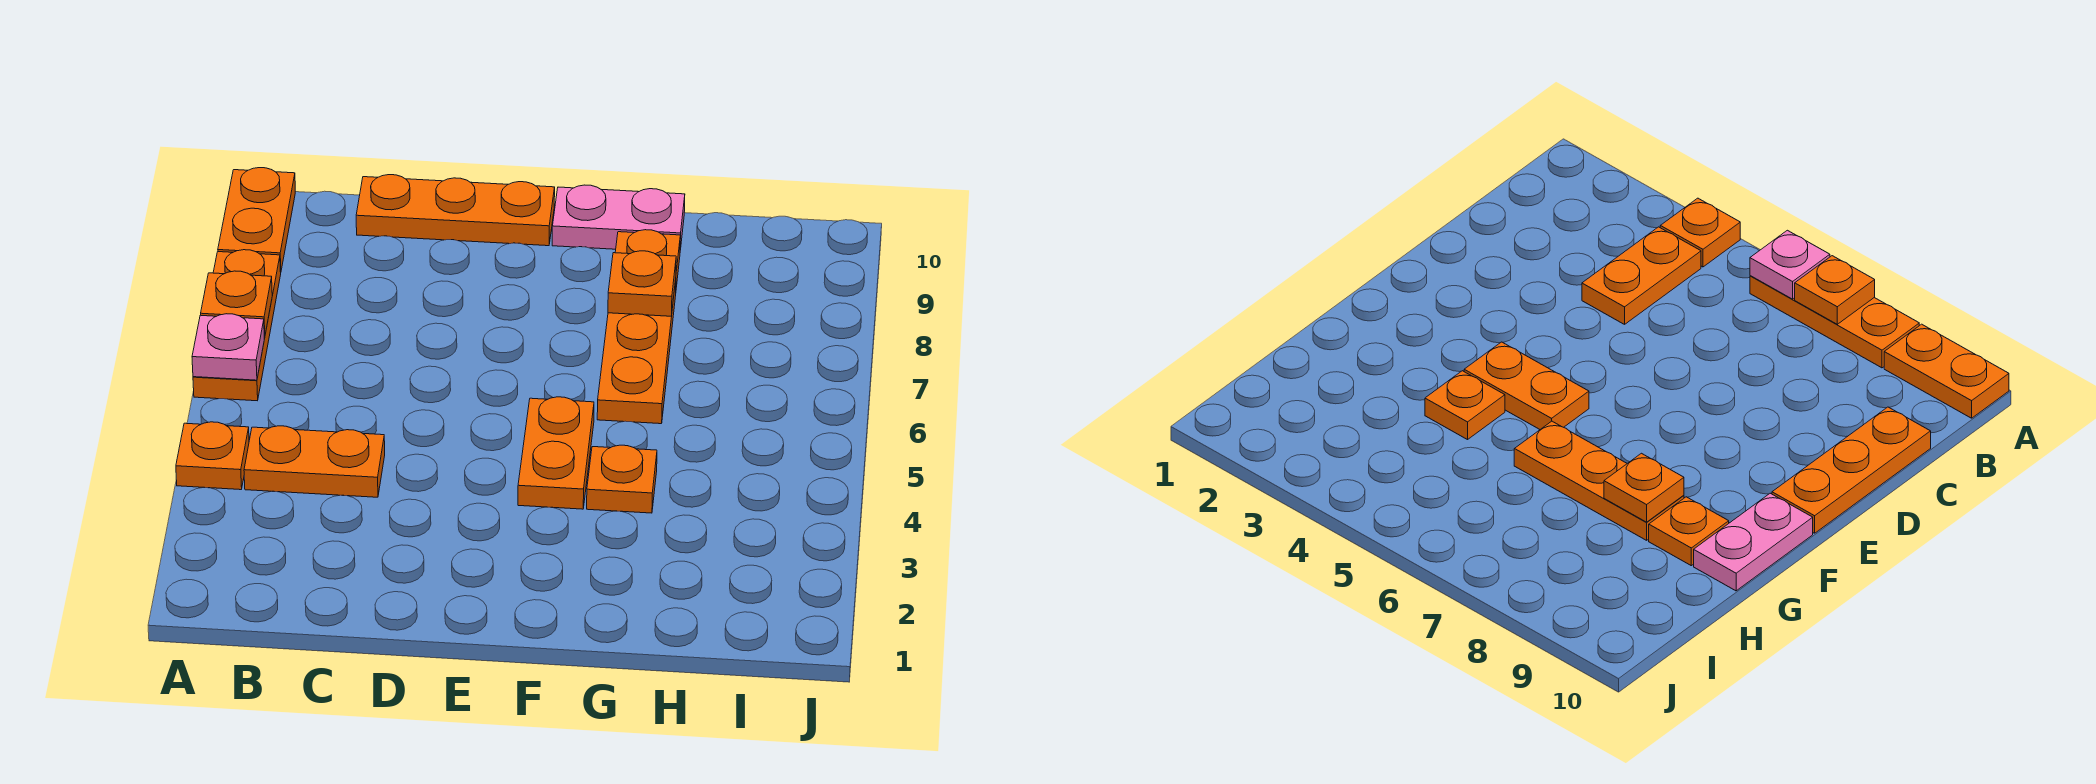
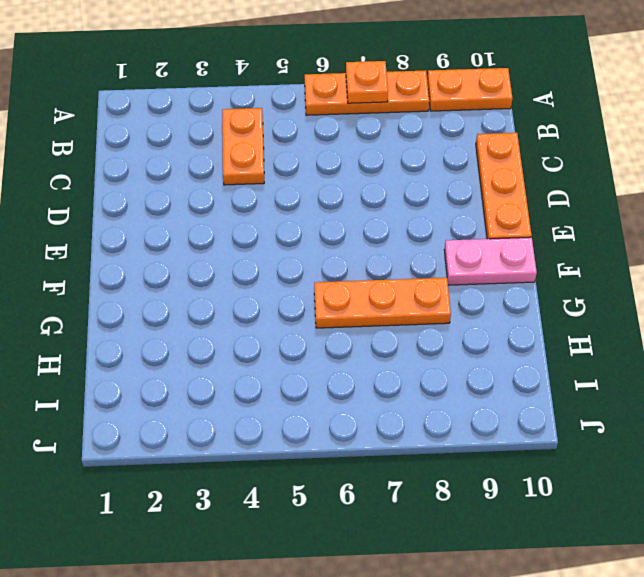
pink plate F9:F10 level 1 -> pink plate F10:G10 level 1
none -> orange plate A4 level 1
none -> orange plate F4:F5 level 1
none -> orange plate G4 level 1

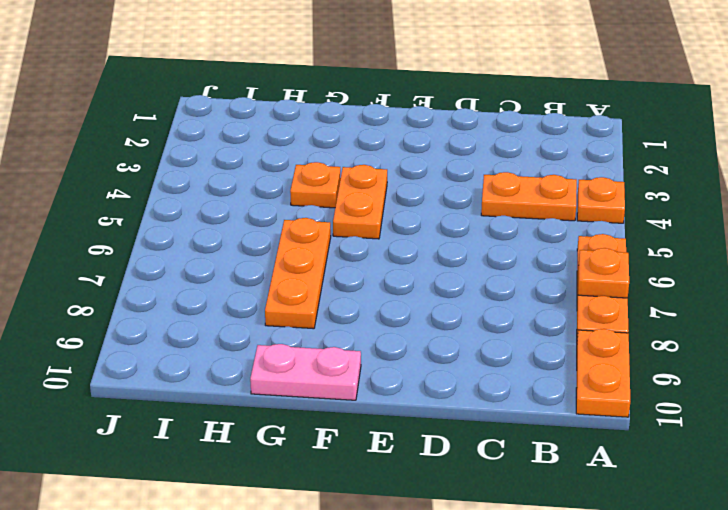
none -> orange plate C10:E10 level 1
none -> orange plate G9 level 1
none -> pink plate A6 level 2

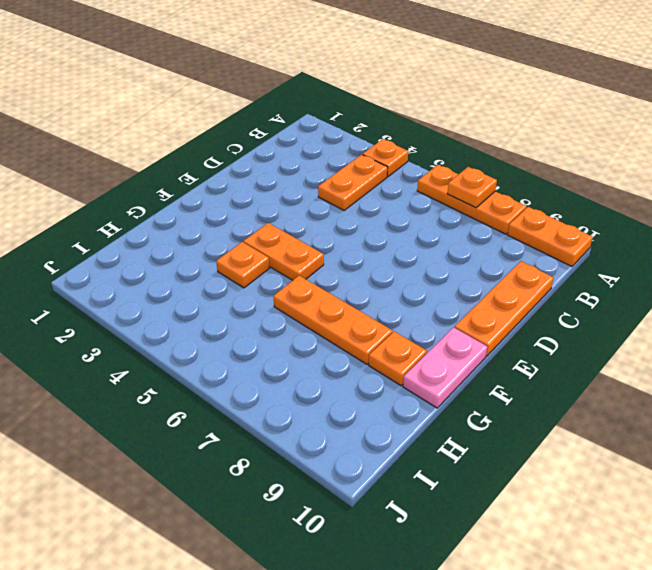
none -> pink plate A6 level 2
none -> orange plate G8 level 2

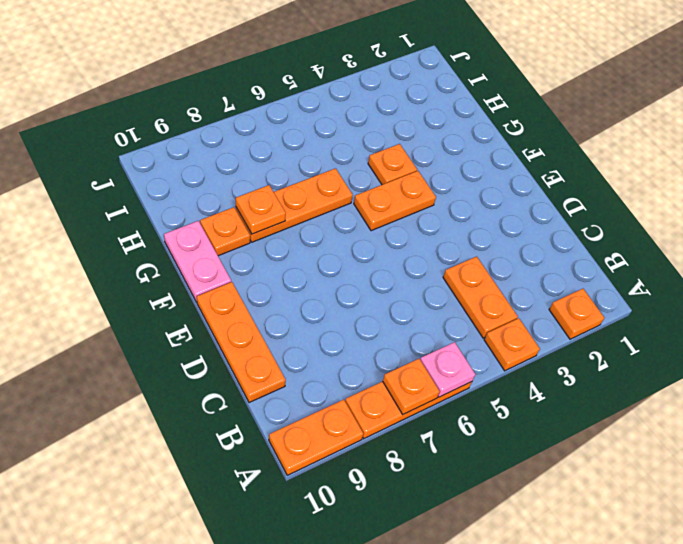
orange plate A2 level 1 -> none

